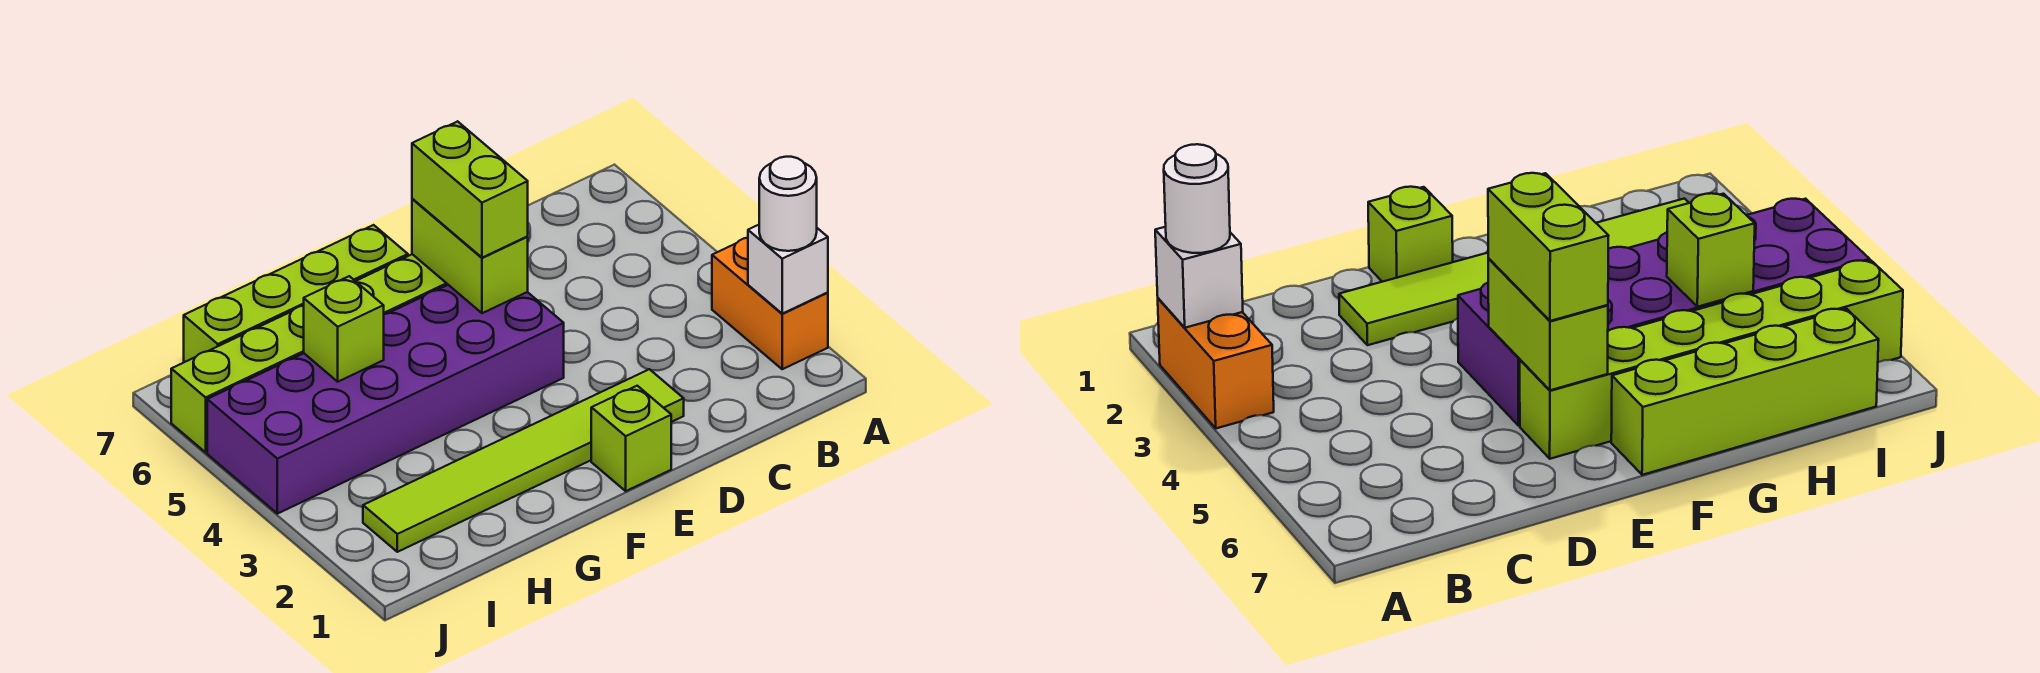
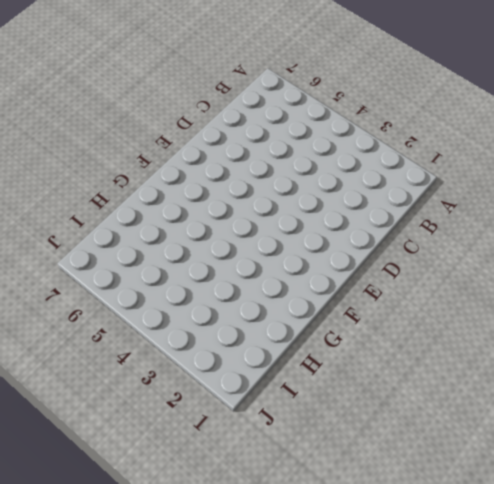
none -> orange brick A2:A3 level 1
none -> lime tile D2:I2 level 1

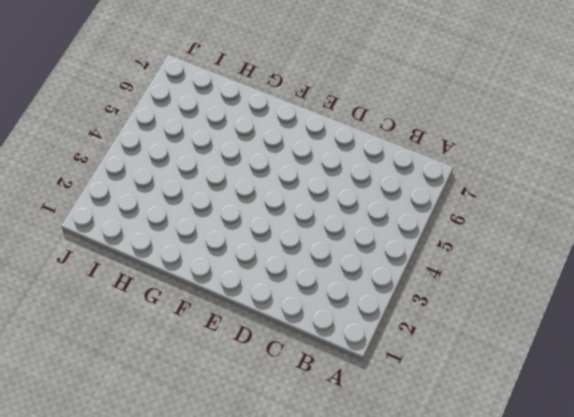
none -> orange brick A2:A3 level 1
none -> lime tile D2:I2 level 1

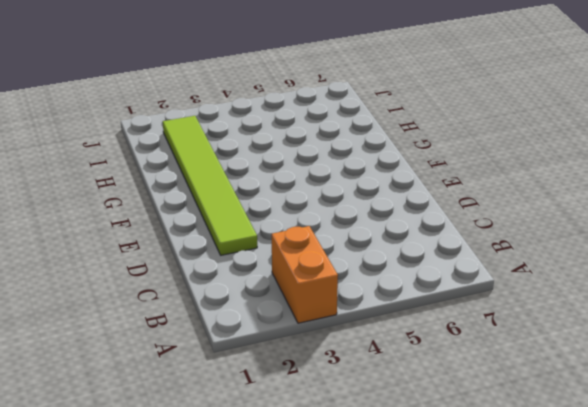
orange brick A3:B3 level 1 -> orange brick A2:A3 level 1
none -> lime brick E1 level 1
none -> purple brick E4:J5 level 1

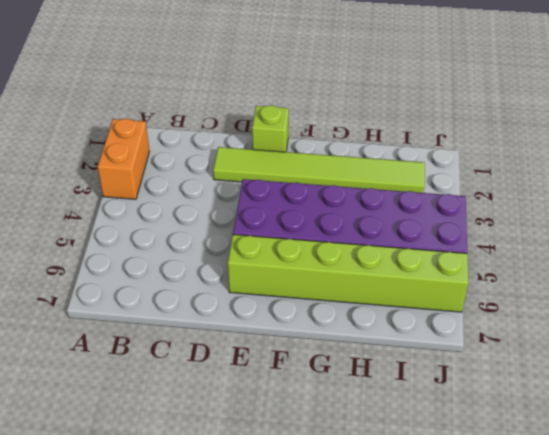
none -> lime brick F7:I7 level 1
none -> white brick A2 level 2

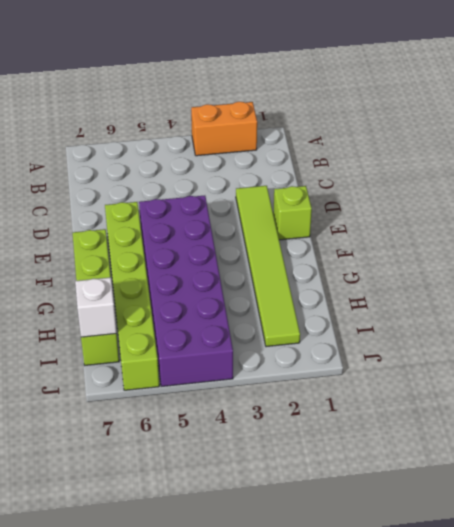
white brick I7 level 2 -> white brick A2 level 2
none -> lime brick E5:E6 level 2
none -> lime brick H5 level 2

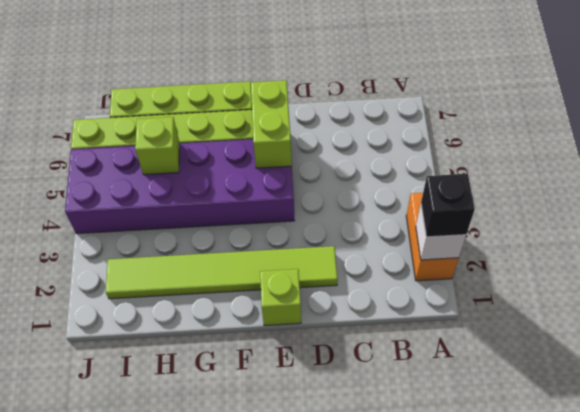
black brick A2 level 3 -> white round brick A2 level 3
none -> lime brick E5:E6 level 3

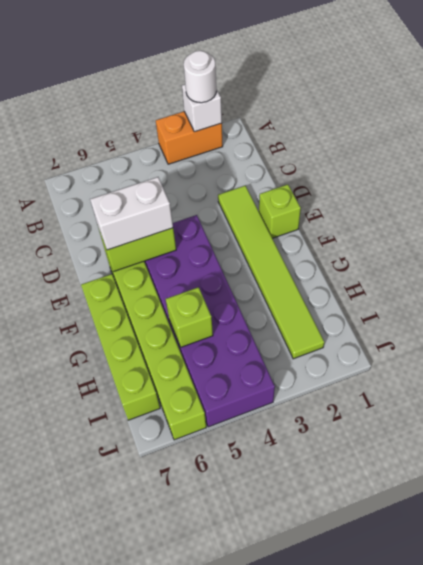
white brick E5:E6 level 3 -> lime brick E5:E6 level 3

